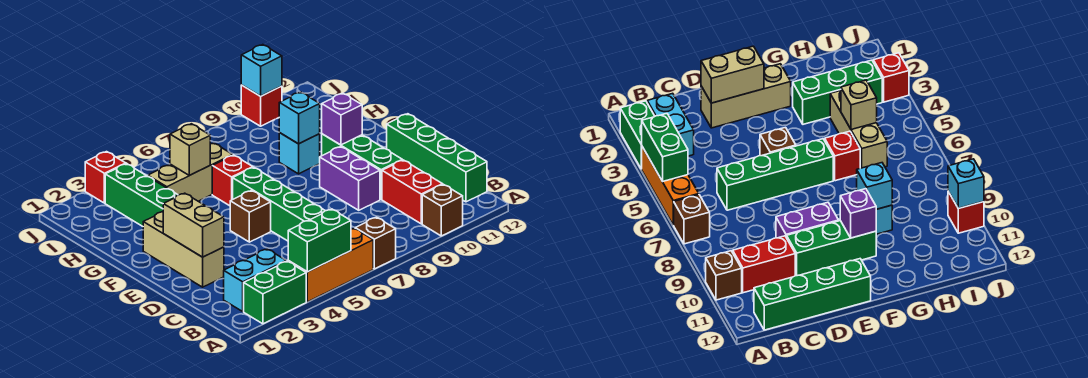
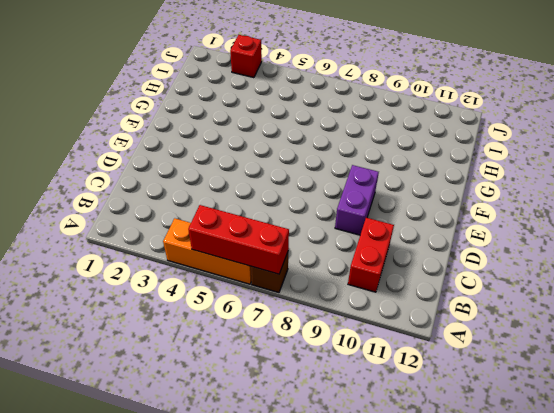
red brick A5:A7 level 2 -> green brick A4:A5 level 2
none -> green brick A2:A3 level 1
none -> brown brick A10 level 1
none -> cyan brick B2:B3 level 1

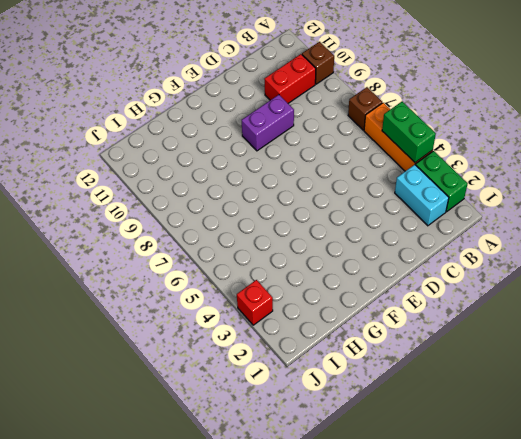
none -> green brick B12:E12 level 1
none -> green brick C6:F6 level 1
none -> tan brick D2:F2 level 1

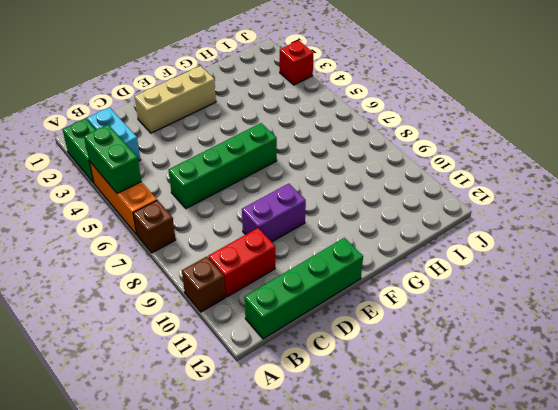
none -> green brick D10:F10 level 1
none -> brown brick E5 level 1
none -> green brick G3:I3 level 1

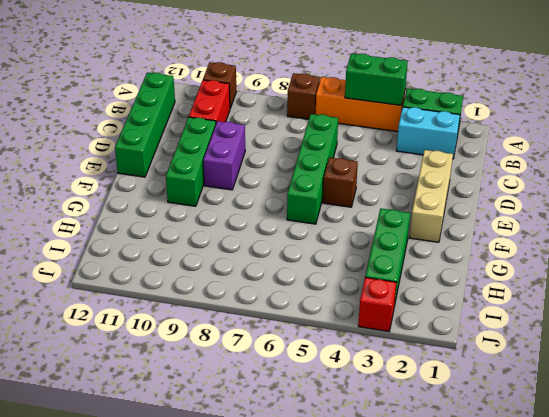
none -> red brick G6 level 1
none -> cyan brick G9 level 1
none -> tan brick H4:H6 level 1

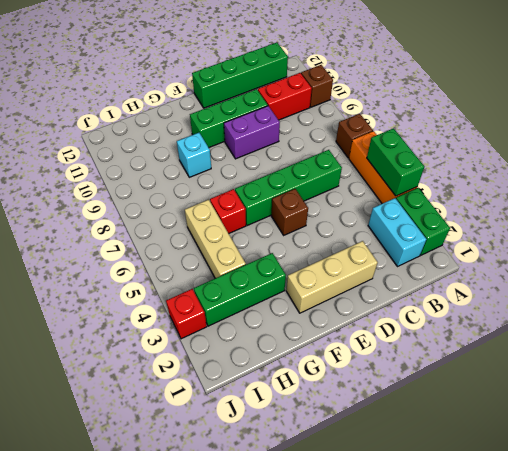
none -> red brick J10 level 1
none -> tan brick D2:E2 level 2
none -> purple brick F10 level 2

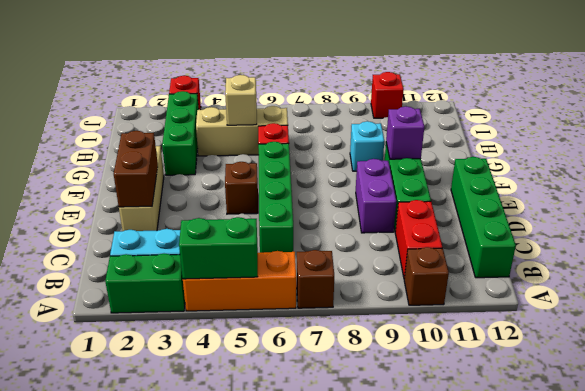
brown brick D2:E2 level 2 -> tan brick D2:E2 level 2
none -> cyan brick G9 level 2
none -> cyan brick J10 level 2

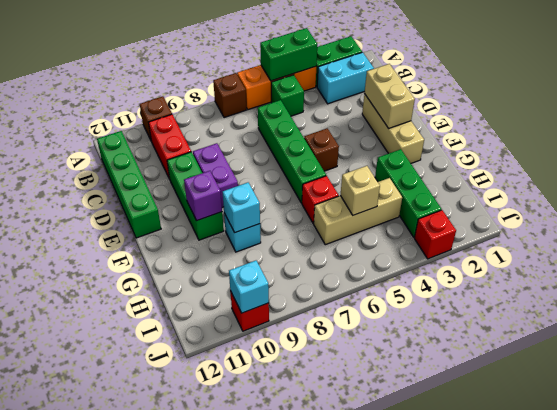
green brick B5 level 1 -> none

